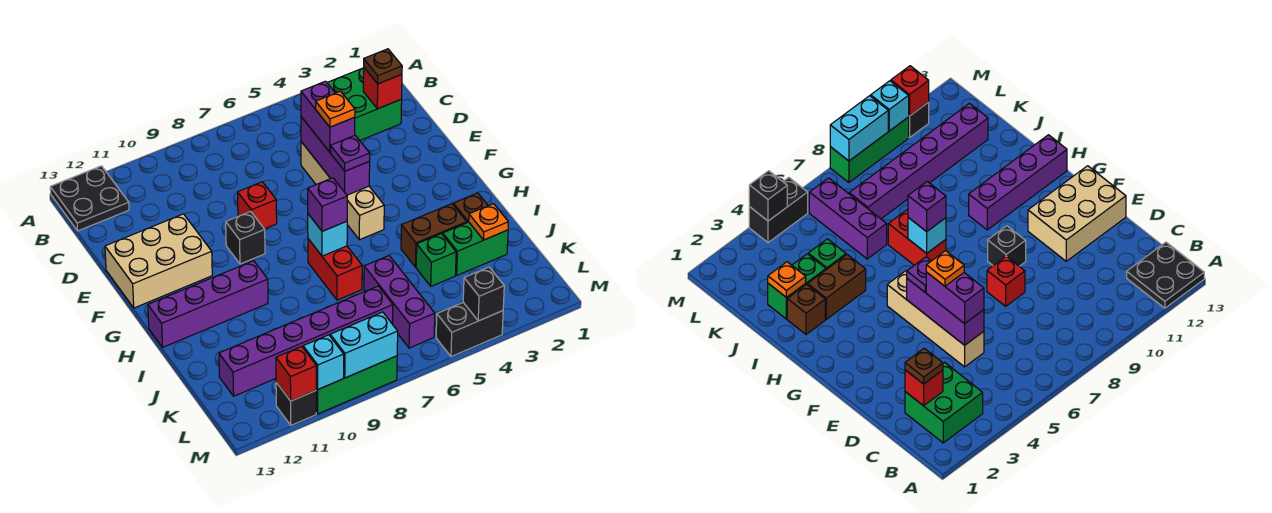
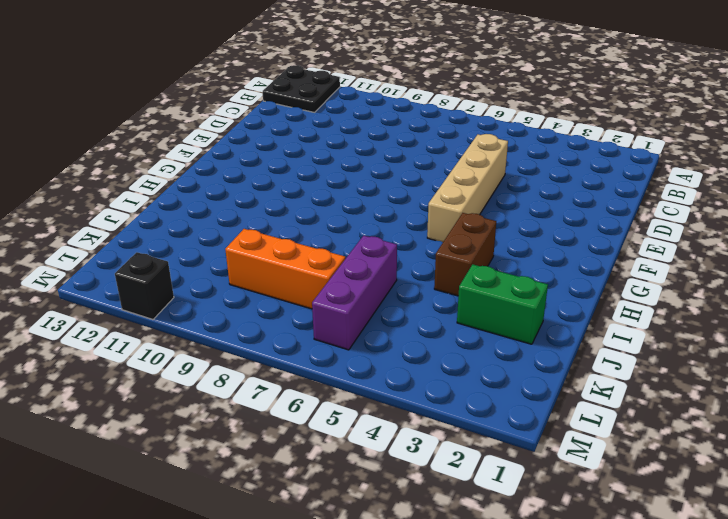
brown brick H4:I4 level 1 -> brown brick I3:I4 level 1
orange brick K7:K9 level 1 -> purple brick K7:K12 level 1
none -> green brick B2:C3 level 1
none -> red brick E8 level 1
none -> tan brick E11:F13 level 1
none -> black brick F9 level 1

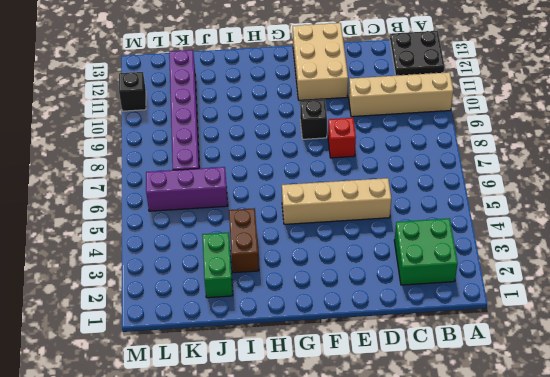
tan brick A10:D10 level 1 -> none
none -> red brick H7:I7 level 1
none -> purple brick H10:H13 level 1
none -> brown brick I2 level 1
none -> green brick J4 level 1

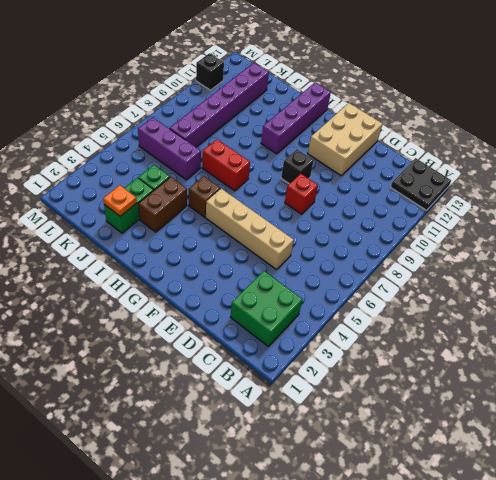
brown brick H5 level 1 -> brown brick I2 level 1
none -> black brick M4:M5 level 1
none -> green brick M8:M10 level 1
none -> red brick C2 level 2
none -> purple brick D5:F5 level 2

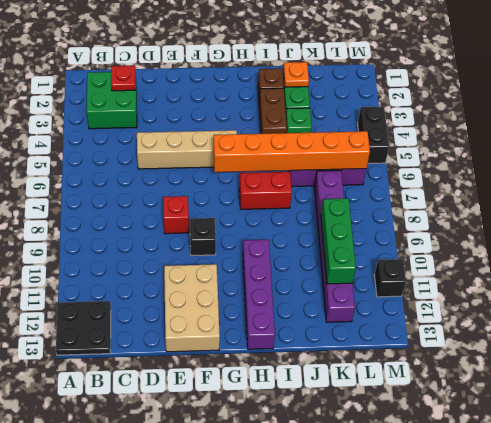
red plate C2 level 2 -> red brick C2 level 2
orange brick G6:L6 level 2 -> none
green brick K9:K11 level 2 -> green brick M8:M10 level 1
none -> purple brick D5:F5 level 2
none -> cyan brick H7 level 2
none -> black brick M4 level 2
none -> cyan brick M8:M9 level 2

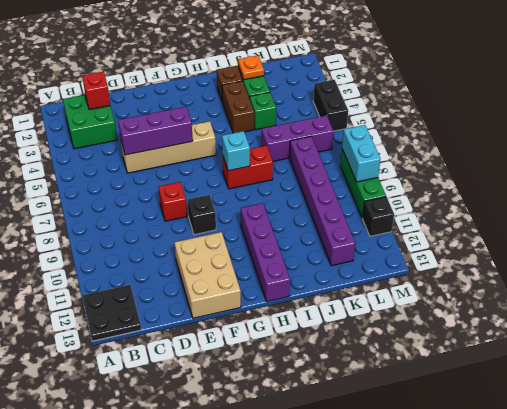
none -> black brick M4 level 2
none -> cyan brick M10 level 2
none -> red brick M11 level 2
none -> brown plate C2 level 3

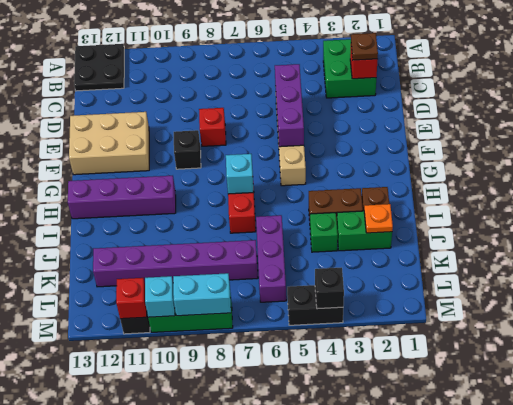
none -> purple brick D5:E5 level 3
none -> purple plate F5 level 3
none -> purple brick H7 level 3
none -> orange plate E5 level 4

